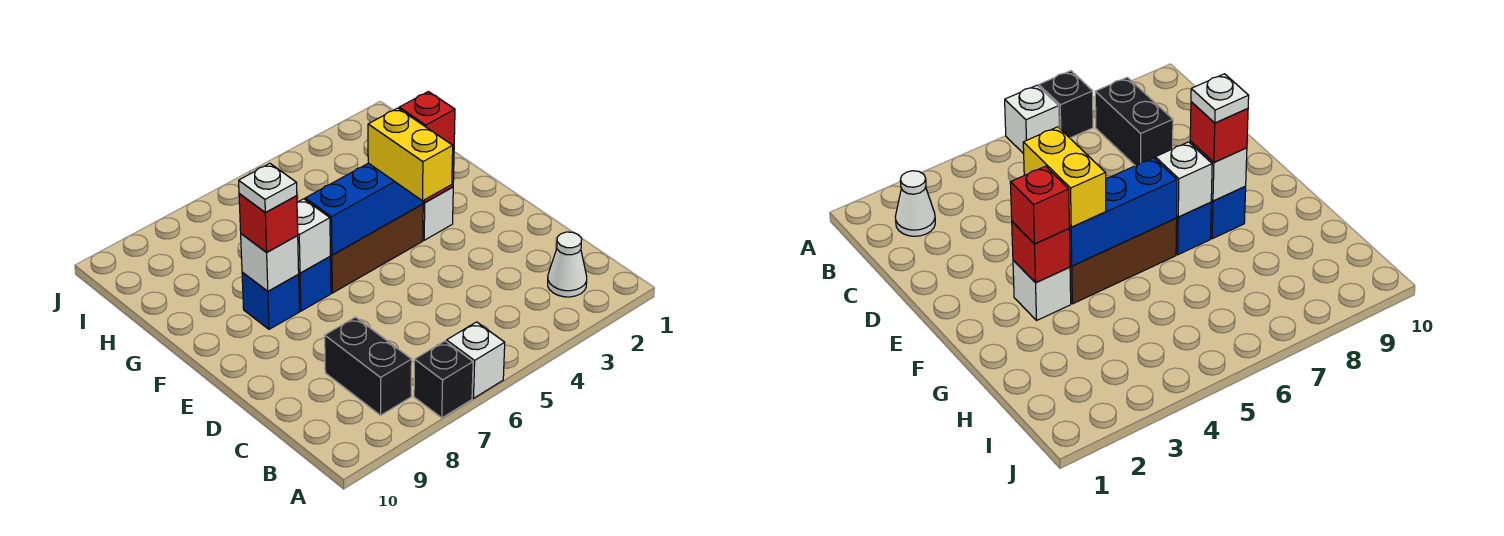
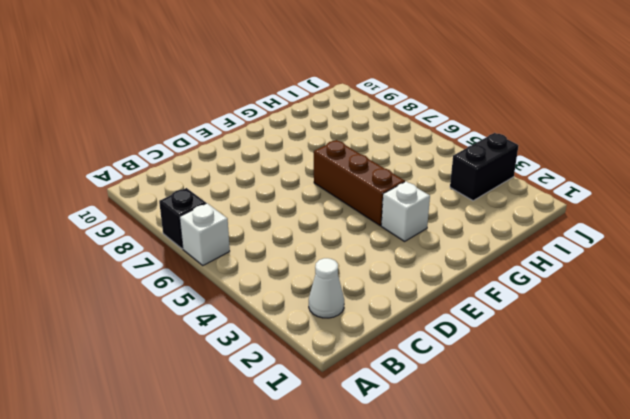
black brick I3:J3 level 1 -> black brick B8:C8 level 1
none -> blue brick F7 level 1
none -> blue brick F8 level 1
none -> red brick F3 level 2

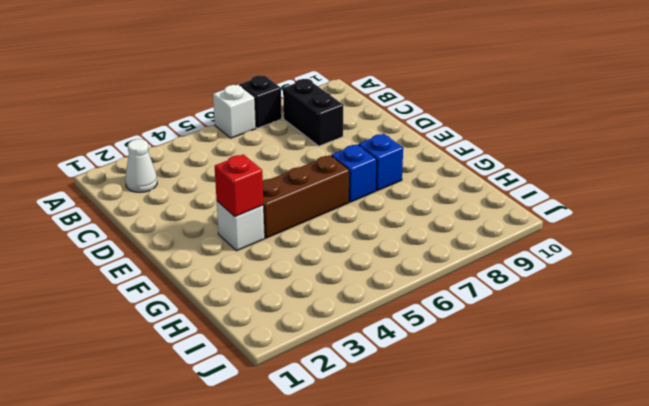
none -> blue brick F4:F6 level 2
none -> white brick F7 level 2
none -> white brick F8 level 2

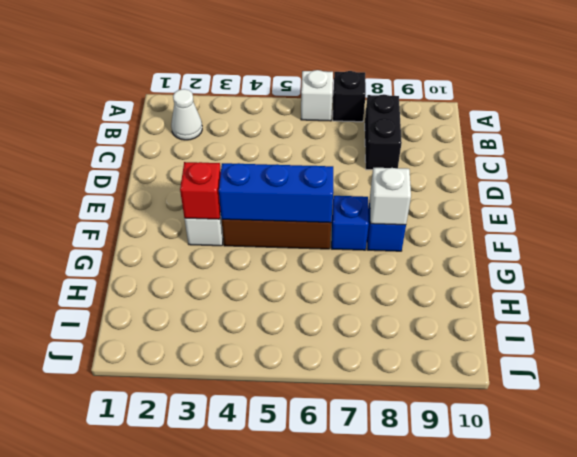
none -> white brick F7 level 2
none -> yellow brick E4:F4 level 3
none -> red brick F3 level 3

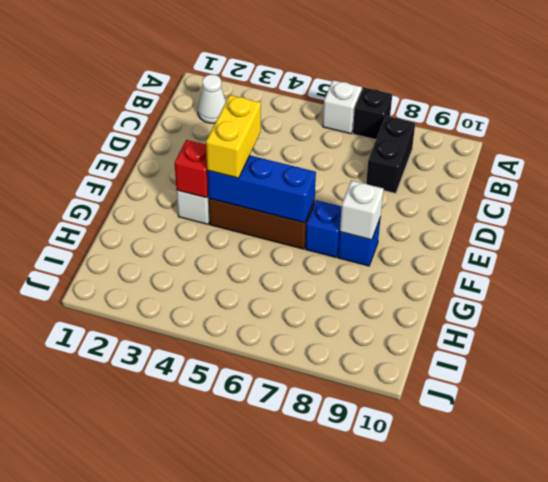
none -> white brick F7 level 2
none -> red brick F3 level 3
none -> red brick F8 level 3

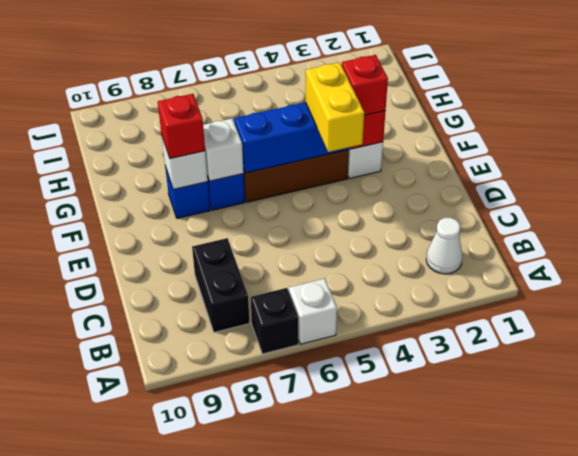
none -> white plate F8 level 4

